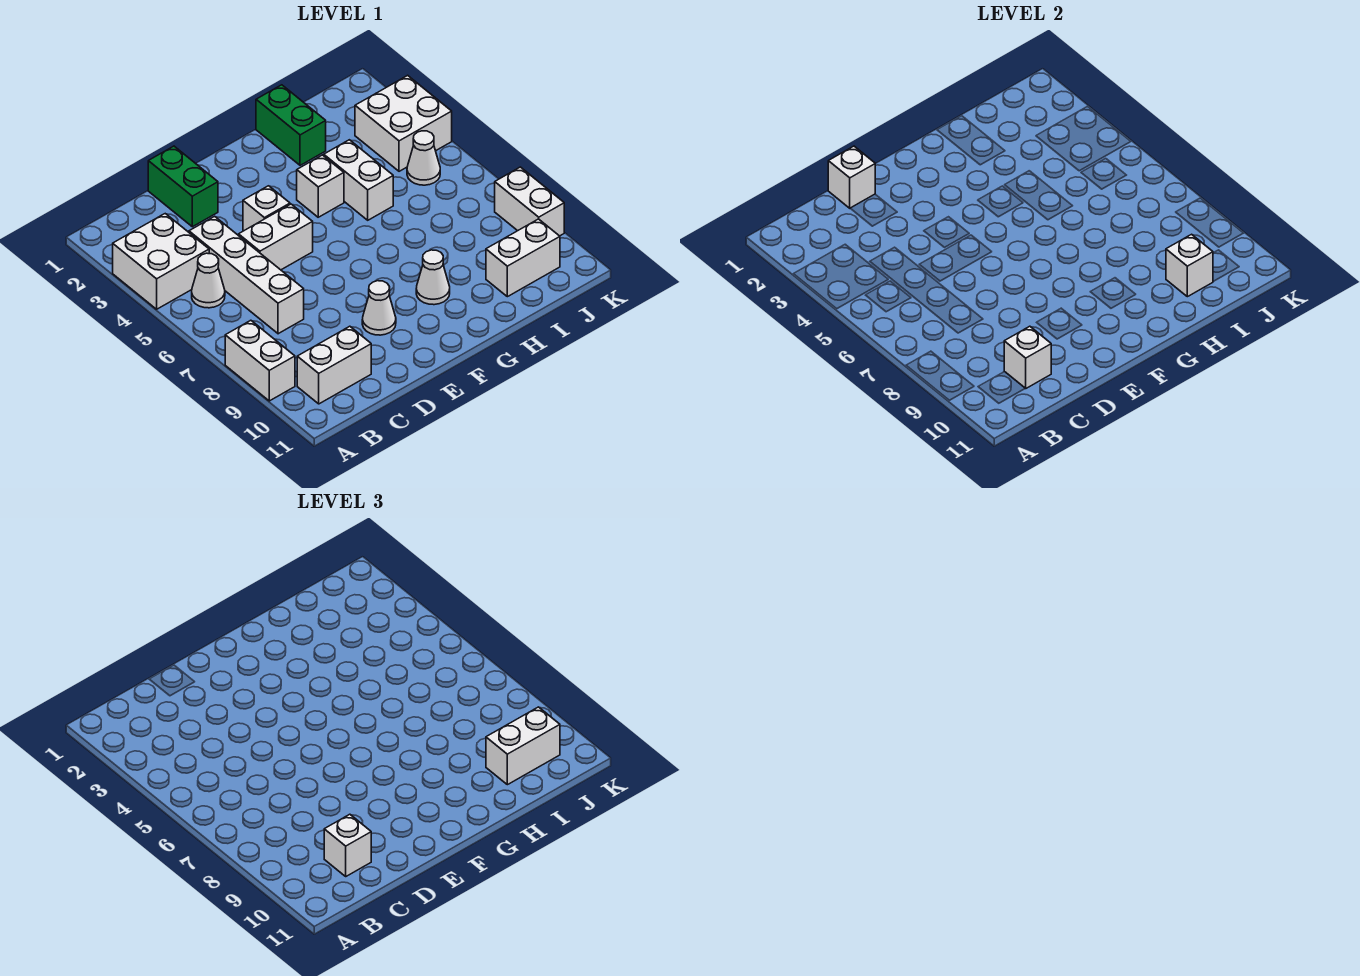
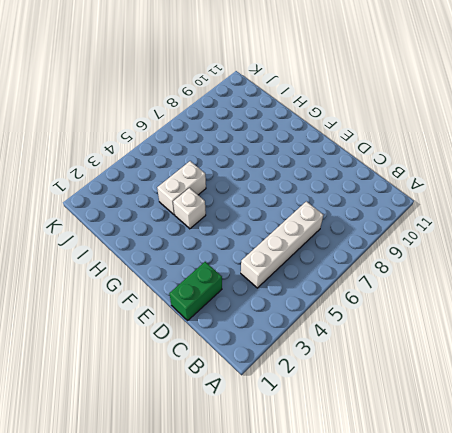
none -> white brick A3:B4 level 1
none -> white brick A8:A9 level 1
none -> white cone B5 level 1

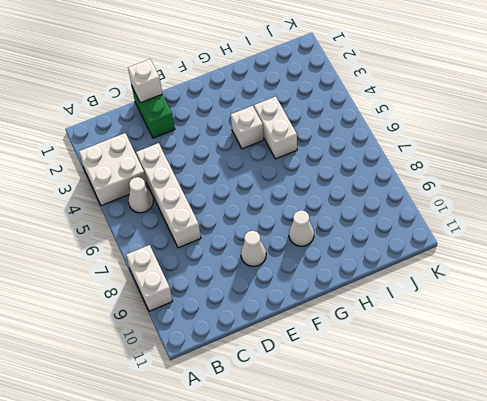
none -> white brick B10:C10 level 1
none -> white brick D5:E5 level 1
none -> white brick E4 level 1

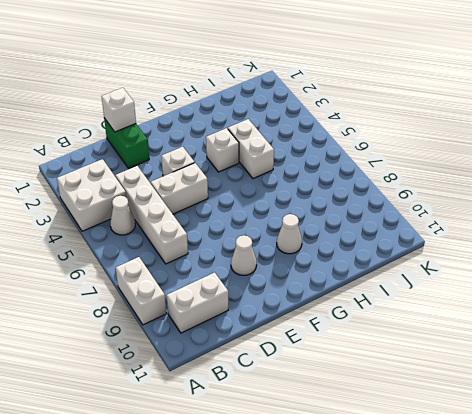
none -> green brick H1:H2 level 1
none -> white brick I10:J10 level 1
none -> white brick J3:K4 level 1

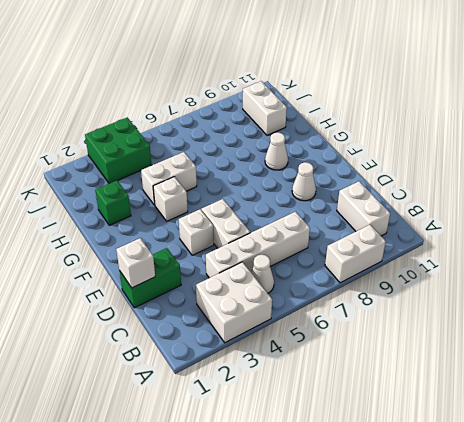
green brick H2 level 1 -> green brick H1:H2 level 1
green brick J3:K4 level 1 -> white brick J3:K4 level 1
none -> white cone J5 level 1
none -> white brick K8:K9 level 1
none -> white brick C10 level 2

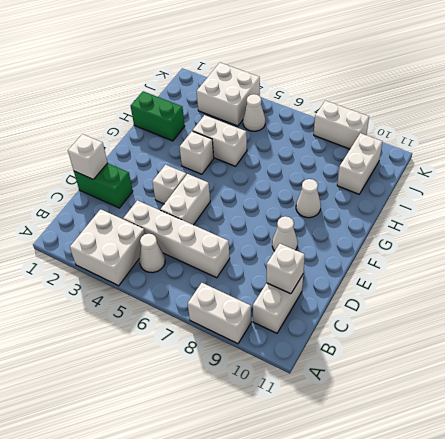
none -> white brick I10 level 2
none -> white brick C10 level 3
none -> white brick I10:J10 level 3

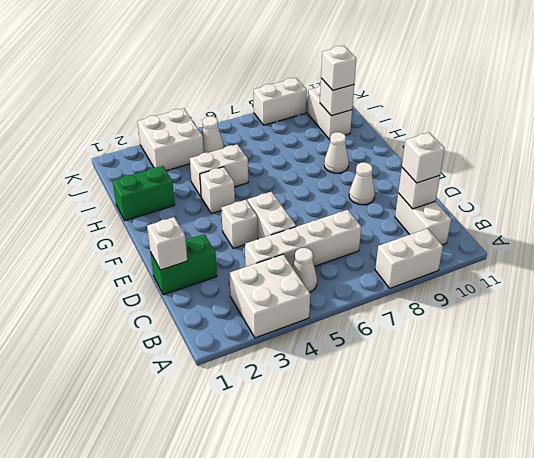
white brick I10 level 3 -> white brick I10:J10 level 3

